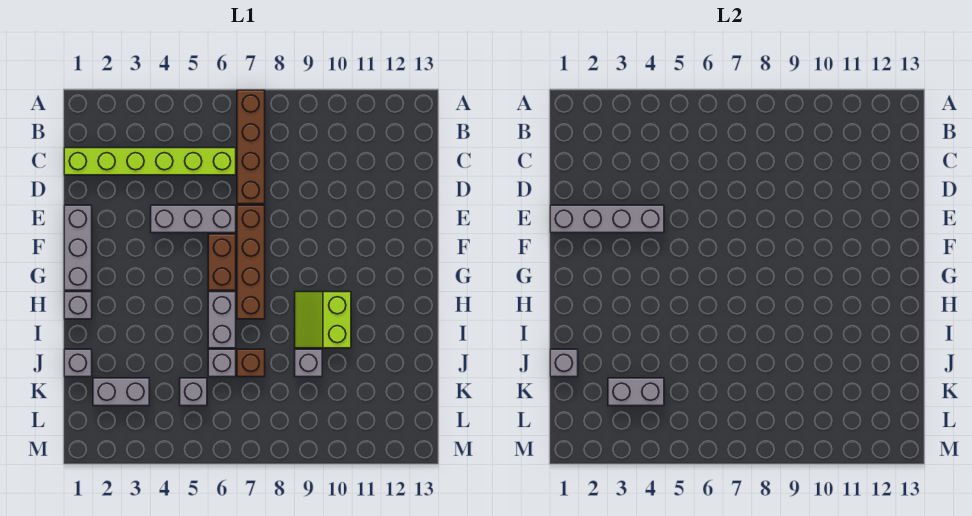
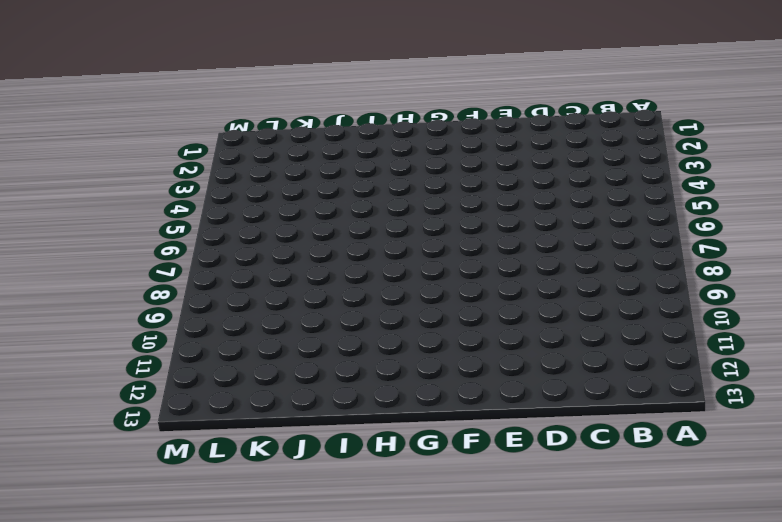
none -> brown brick A7:D7 level 1
none -> lime brick C1:C6 level 1
none -> grey brick E1:G1 level 1

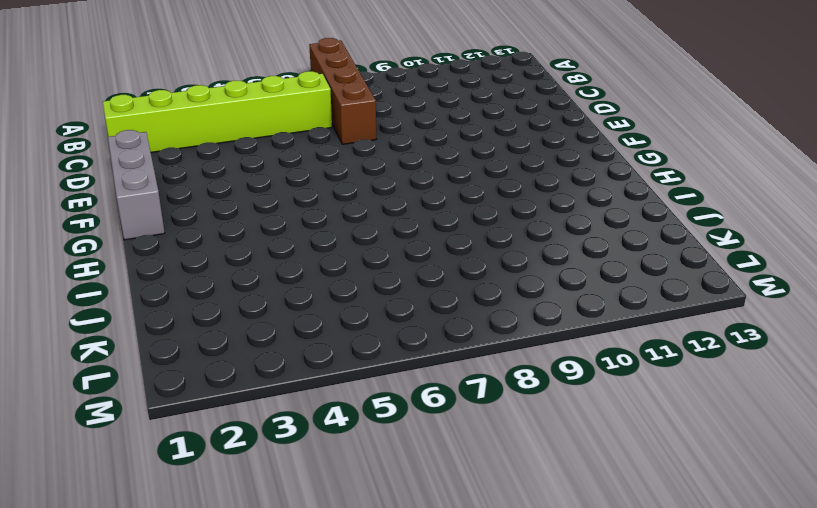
none -> grey brick E4:E6 level 1
none -> brown brick E7:H7 level 1
none -> brown brick F6:G6 level 1

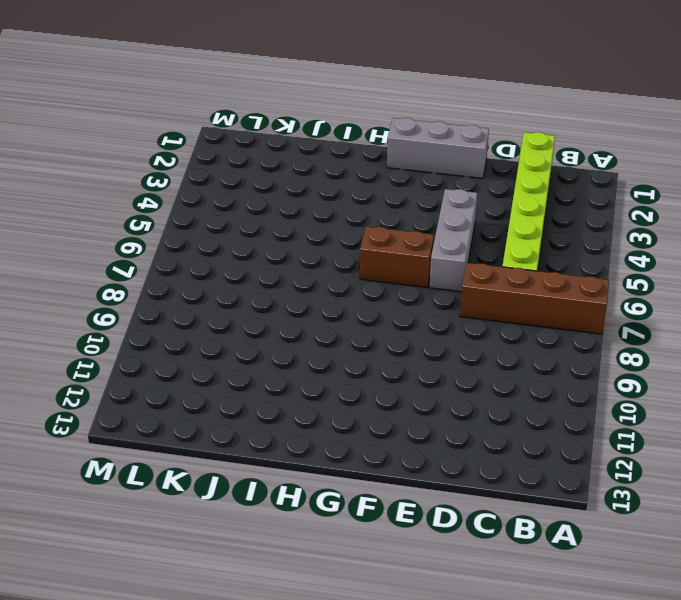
none -> brown brick E7:H7 level 1
none -> grey brick H1 level 1
none -> grey brick H6:I6 level 1

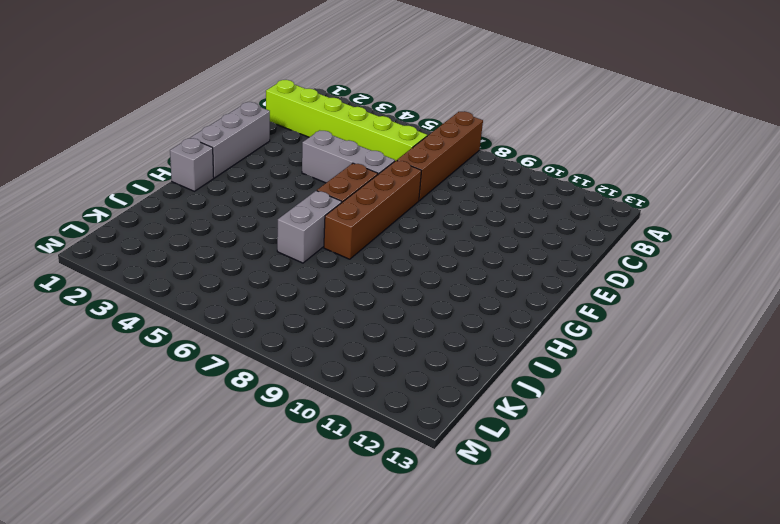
none -> lime slope H9:I10 level 1 top 10
none -> grey brick J1 level 1
none -> grey brick J6 level 1

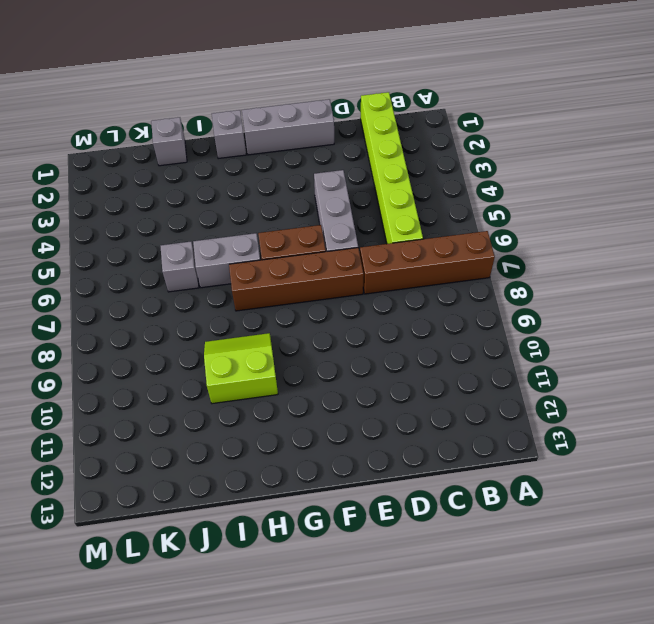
none -> brown brick J7 level 1
none -> grey brick J9 level 1
none -> grey brick K2:K3 level 1

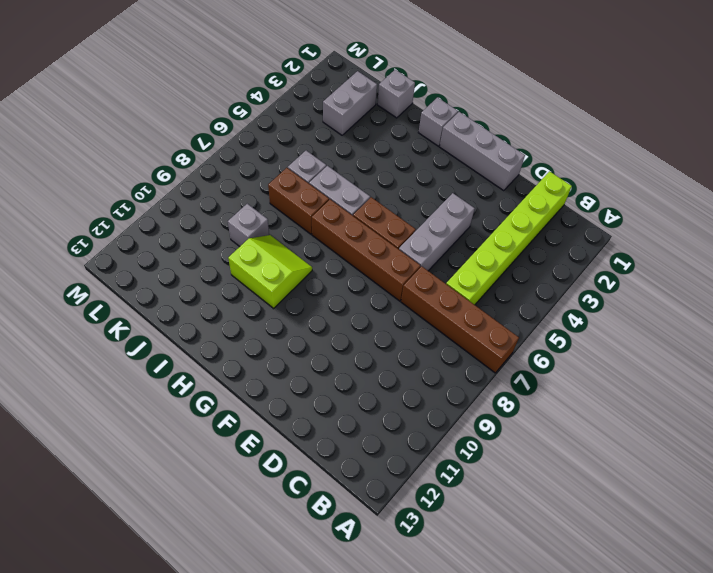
brown brick I7:J7 level 1 -> brown brick J7 level 1
none -> grey brick K5 level 1
none -> grey brick E1:E4 level 2
none -> grey brick J1 level 2

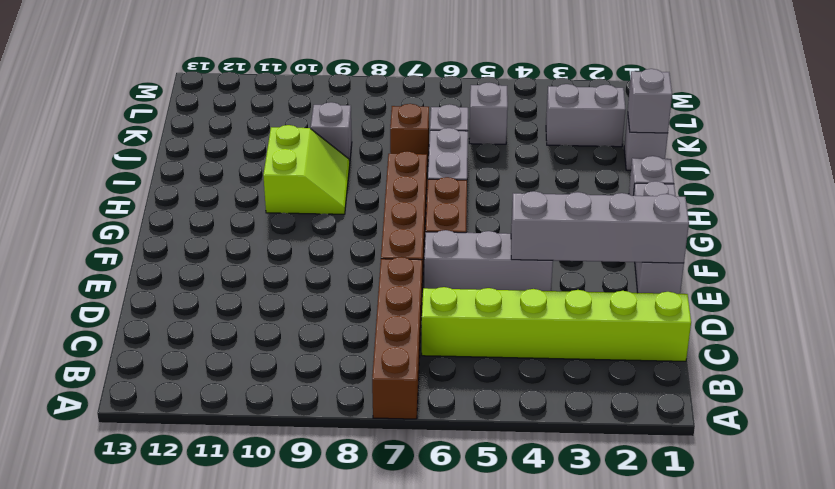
none -> grey brick K3:K4 level 2

